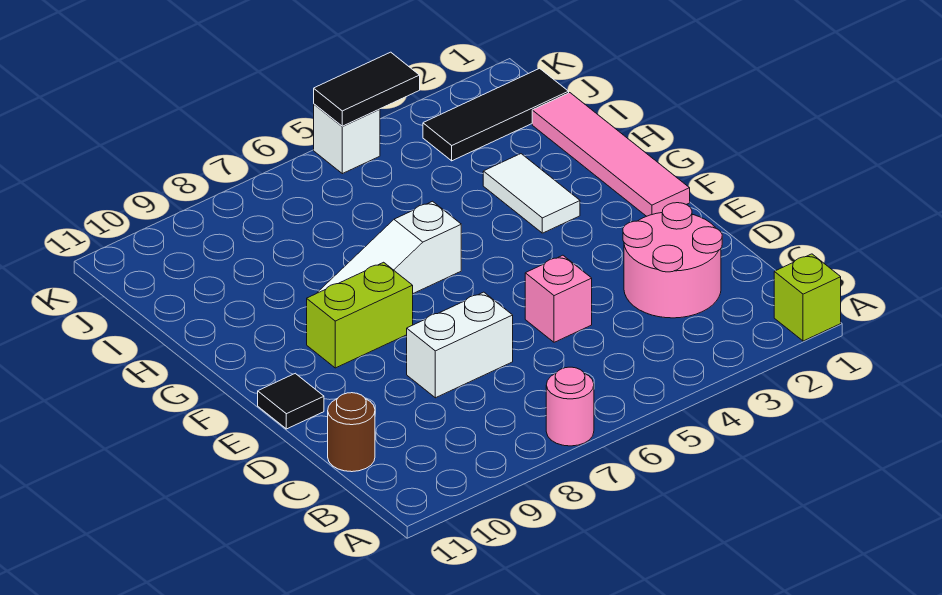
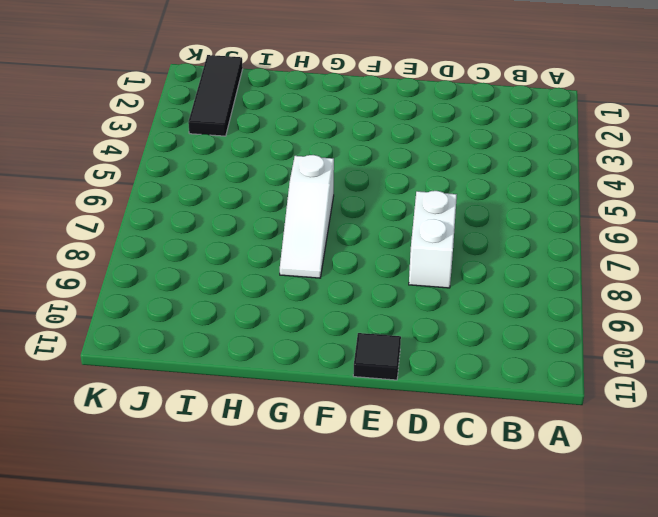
none -> lime brick A1 level 1
none -> pink round brick A7 level 1
none -> pink round brick C2:D3 level 1

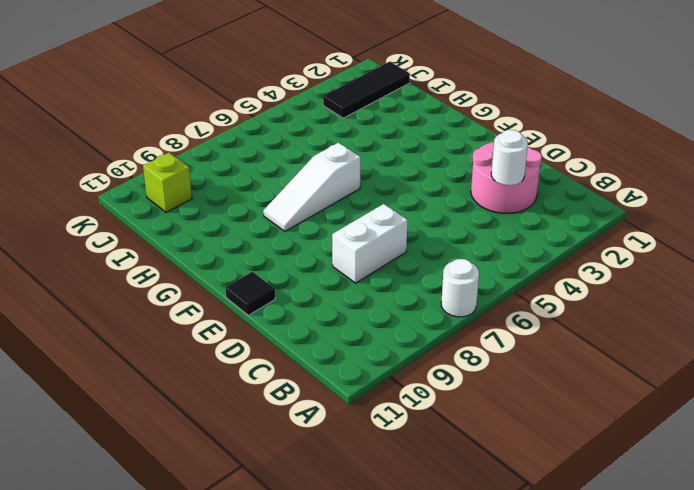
white round brick A7 level 1 -> pink round brick A7 level 1
white round brick C3 level 2 -> none
lime brick J10 level 1 -> lime brick A1 level 1
none -> brown round brick C11 level 1
none -> pink brick D5 level 1
none -> pink tile F1:I1 level 1

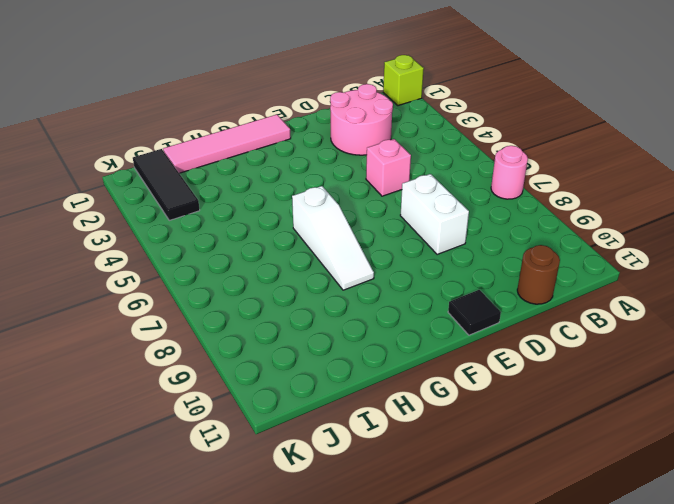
none -> lime brick F8:F9 level 1
none -> white tile G3:H3 level 1
none -> white brick K5 level 1

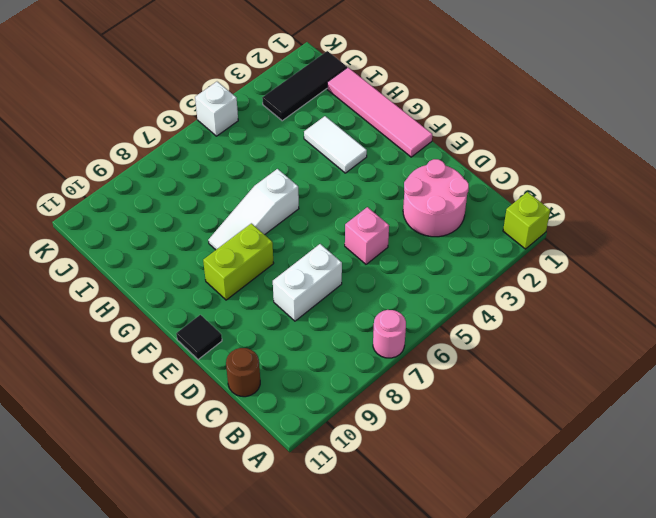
none -> black tile K4:K5 level 2

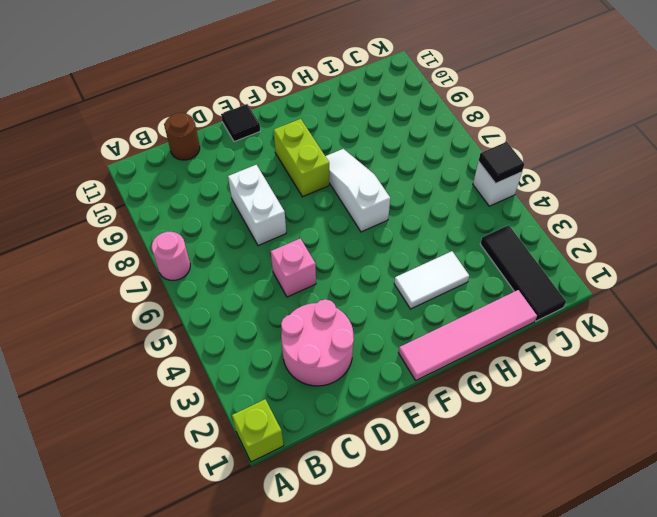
black tile K5 level 2 -> black tile K4:K5 level 2

